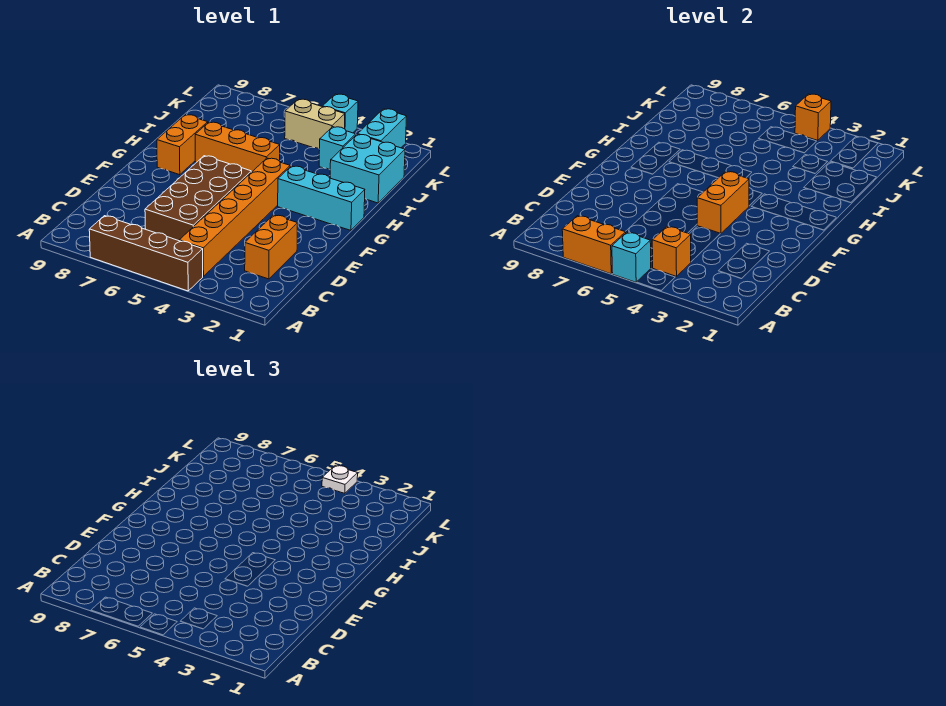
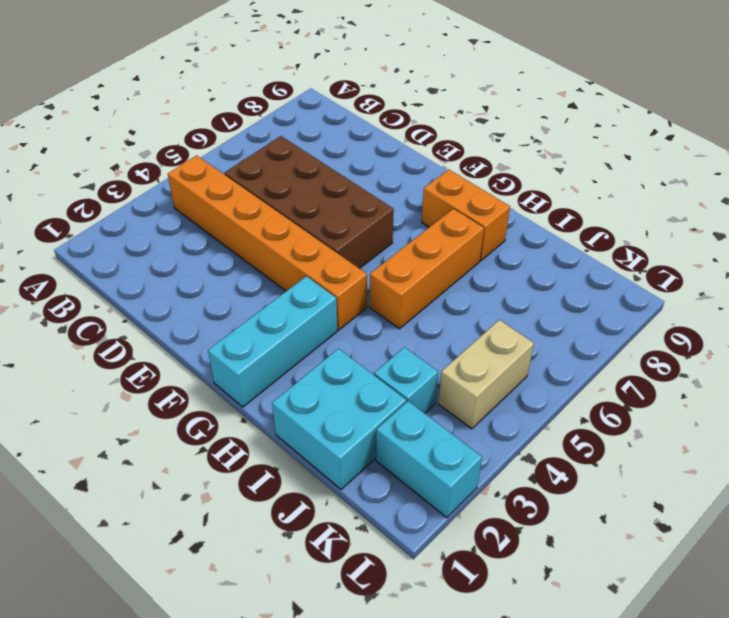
none -> brown brick A4:A7 level 1
none -> orange brick C2:D2 level 1
none -> cyan brick L4 level 1

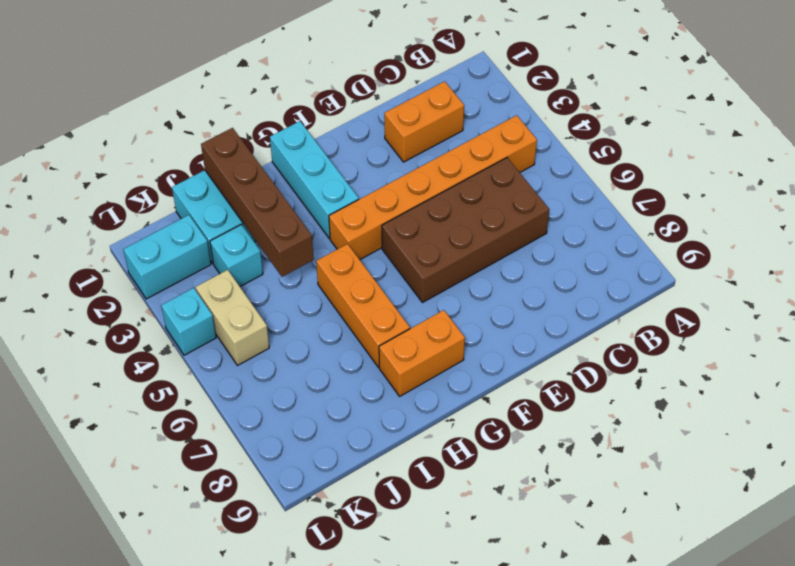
brown brick I1:I4 level 2 -> brown brick A4:A7 level 1
none -> cyan brick A5 level 2
none -> orange brick A6:A7 level 2
none -> orange brick B4 level 2

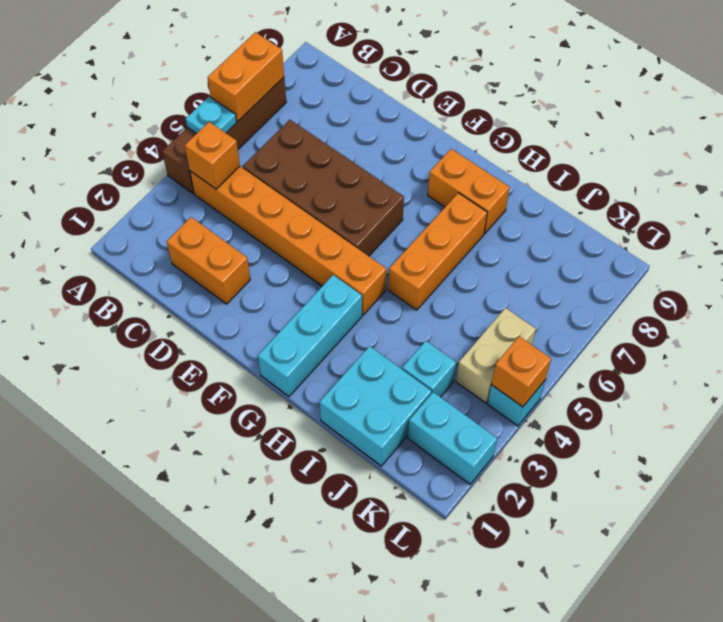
cyan plate A5 level 2 -> cyan brick A5 level 2
none -> orange brick E4:F4 level 2
none -> white plate L4 level 3

